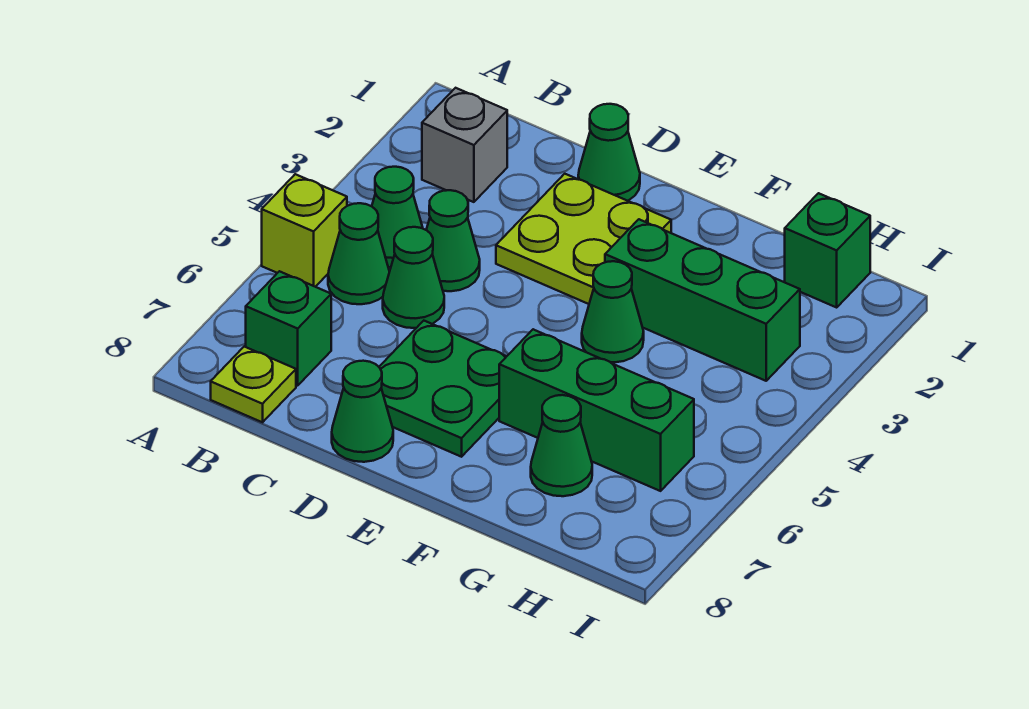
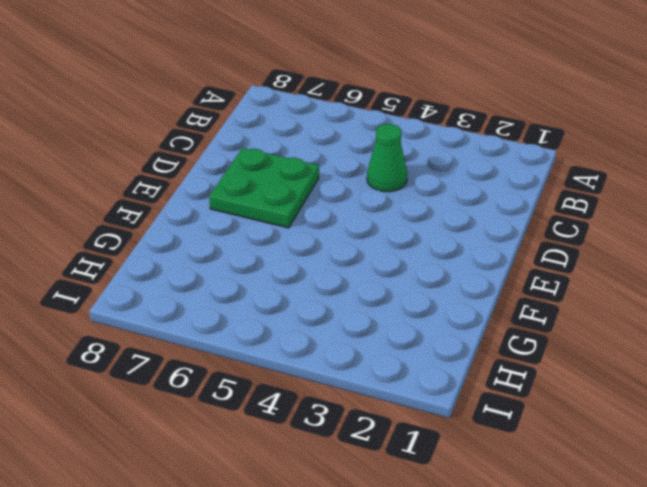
none -> lime brick A5 level 1
none -> grey brick B2 level 1
none -> green cone B4 level 1

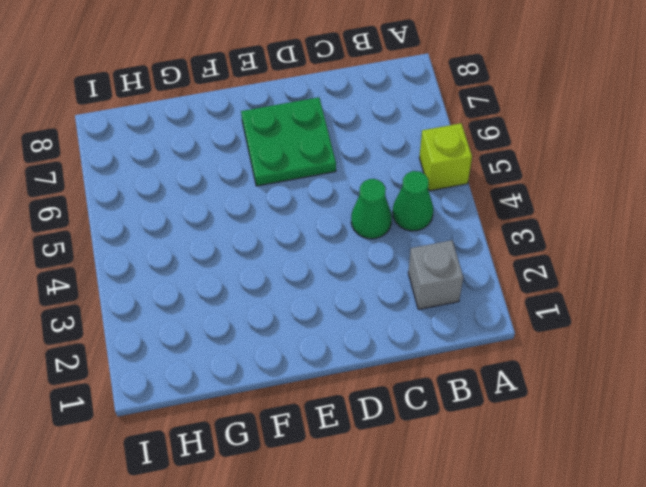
none -> green cone B5 level 1
none -> green brick B7 level 1
none -> lime plate B8 level 1

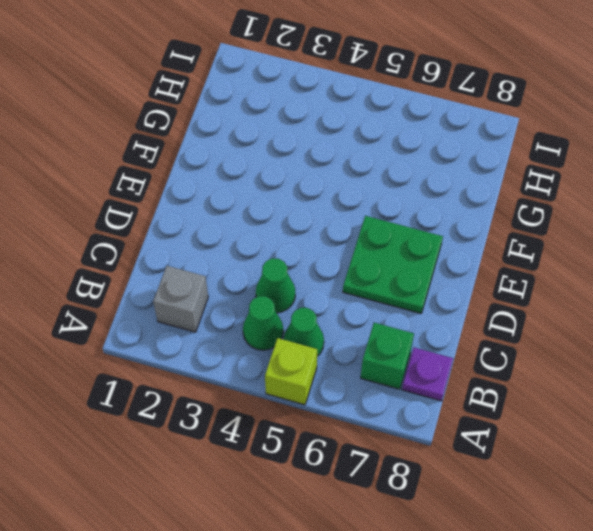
purple plate B8 level 1 -> lime plate B8 level 1
none -> green cone C5 level 1
none -> green cone D1 level 1
none -> lime plate D2:E3 level 1

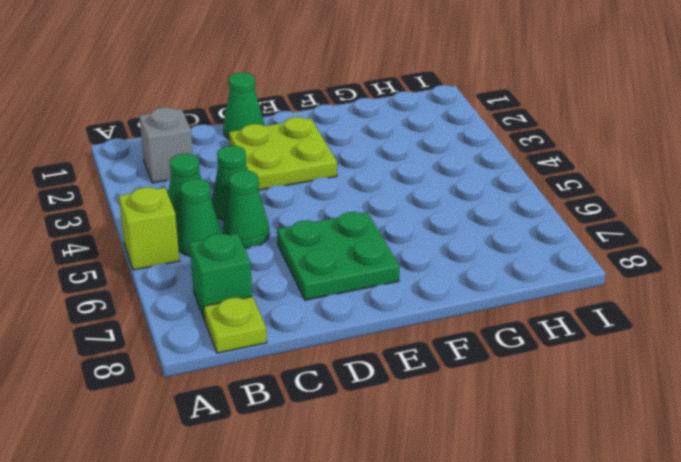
none -> green cone D8 level 1
none -> green brick F3:H3 level 1
none -> green cone F4 level 1

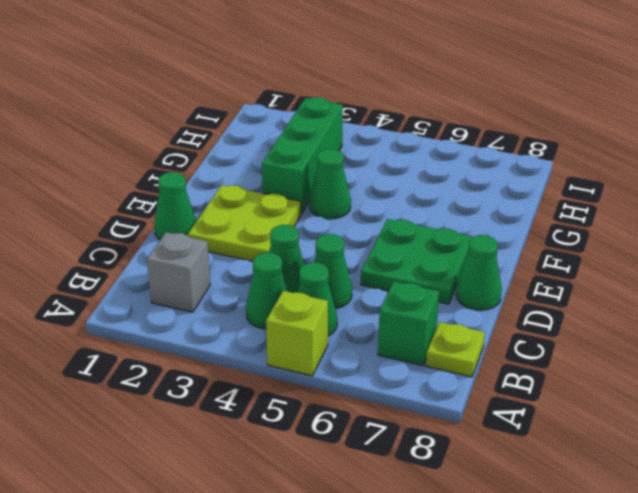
none -> green brick F6:H6 level 1
none -> green cone G7 level 1
none -> green brick H1 level 1

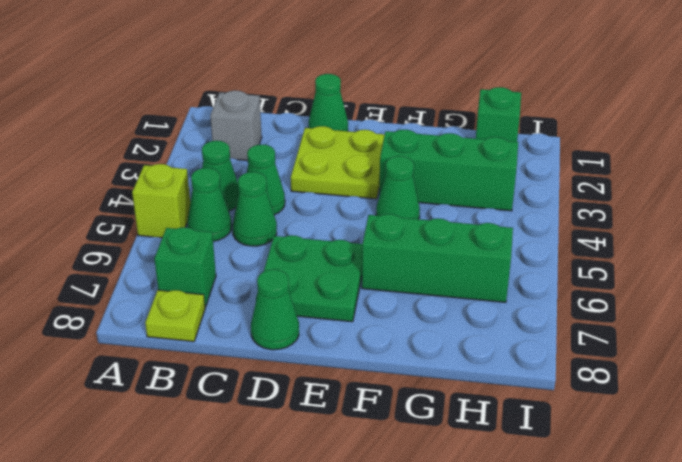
none -> green cone G7 level 1

